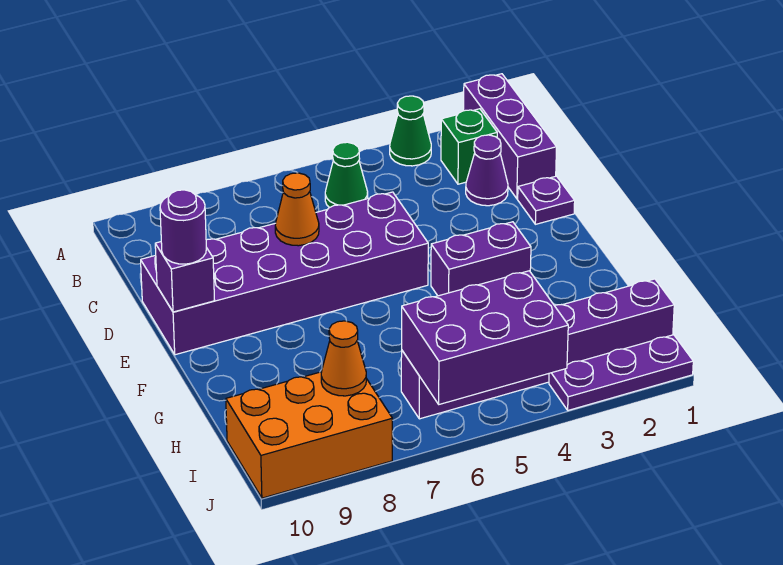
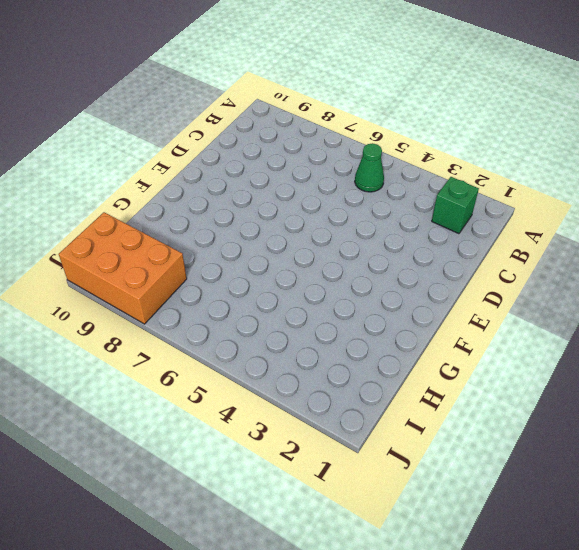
none -> purple brick A1:C1 level 1
none -> green cone A3 level 1
none -> purple cone C2 level 1

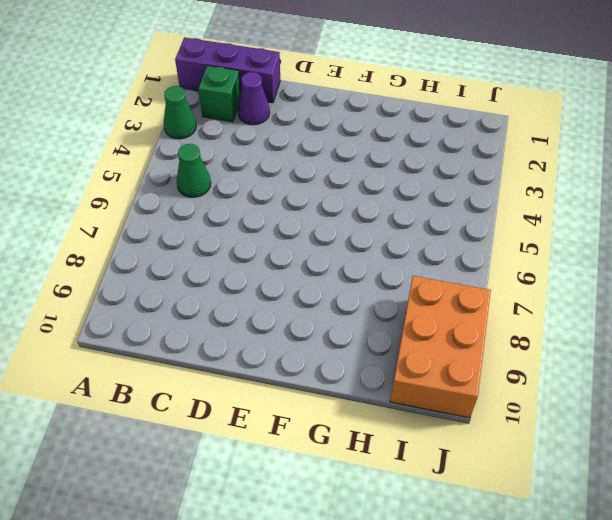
none -> purple plate D1 level 1
none -> purple brick D5:E10 level 1
none -> purple brick F3:F4 level 1

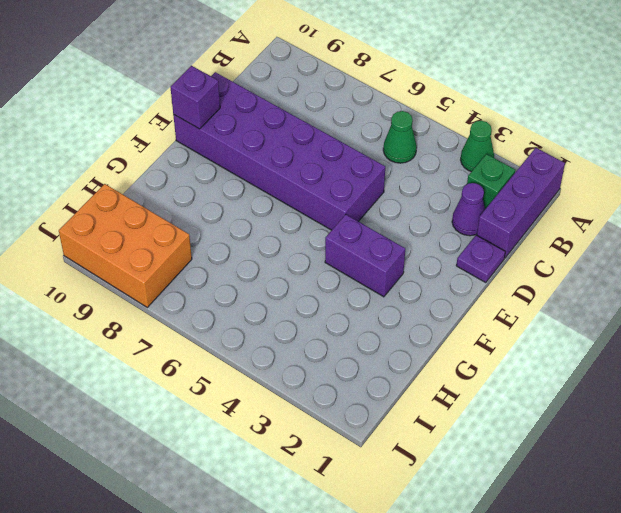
none -> purple brick I1:I6 level 1
none -> purple plate J1:J3 level 1
none -> orange cone D7 level 2

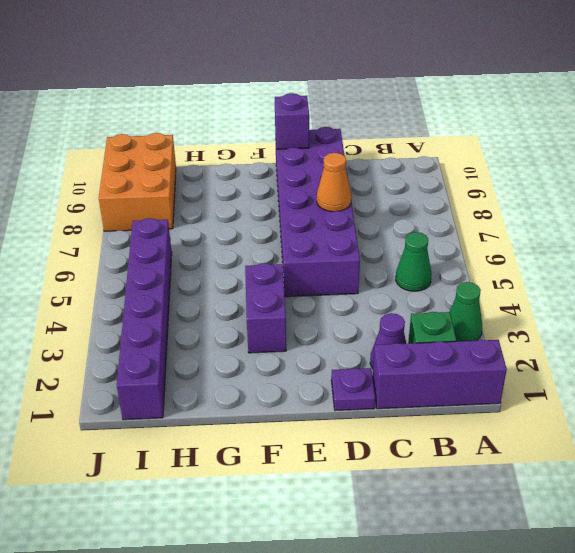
none -> purple plate J1:J3 level 1
none -> purple brick I4:J6 level 2
none -> orange cone I8 level 2

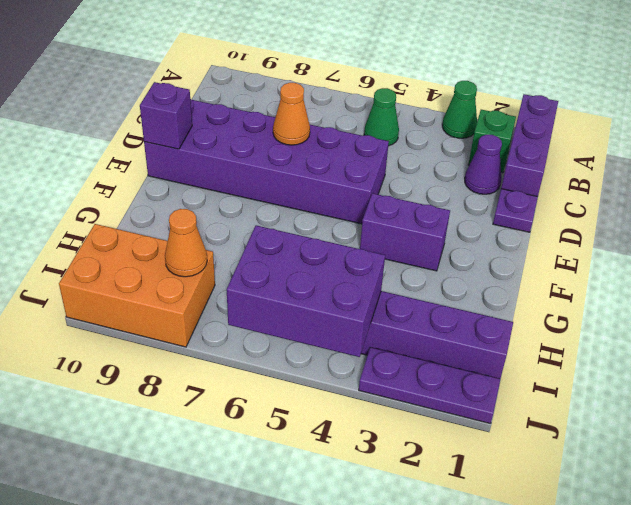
none -> purple round brick E10 level 3

